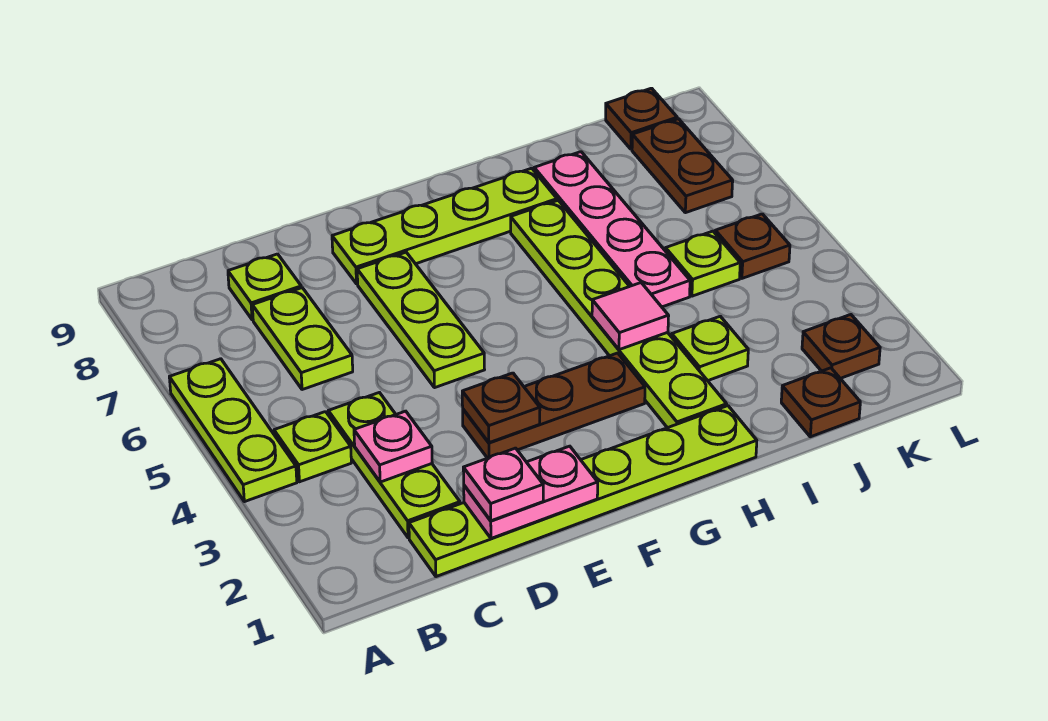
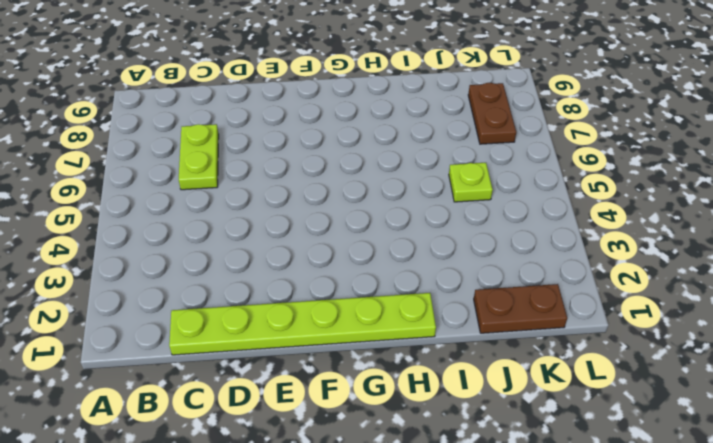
brown plate J1:K1 level 1 -> brown plate J1 level 1
none -> lime plate A4:A6 level 1
none -> lime plate B4 level 1
none -> lime plate C2:C4 level 1

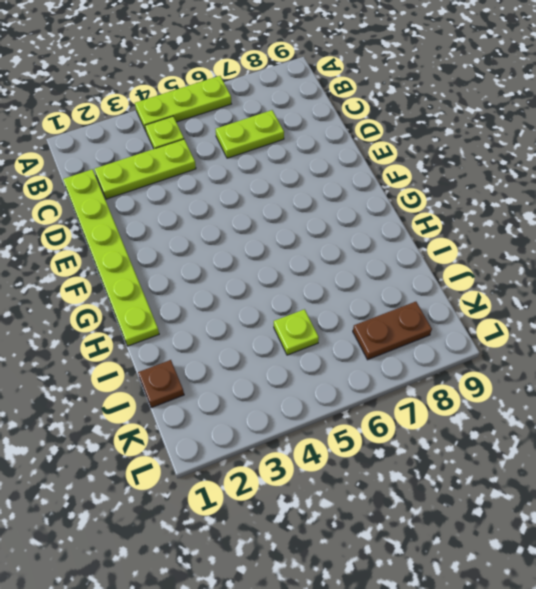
none -> lime plate C8 level 1
none -> brown plate E3:G3 level 1
none -> lime plate E5:E7 level 1

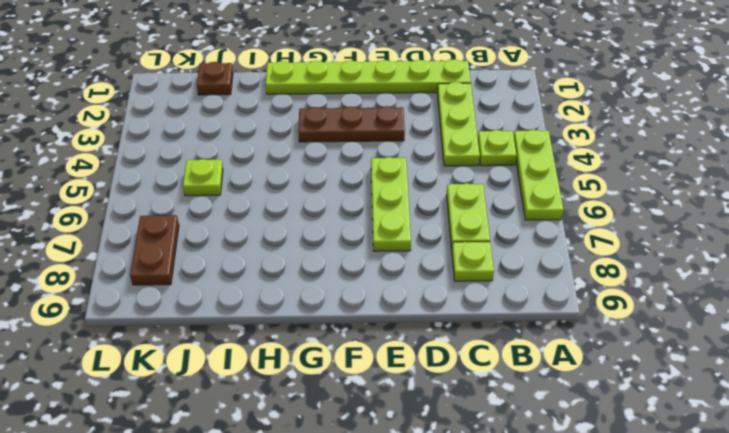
none -> lime plate E8:H8 level 1
none -> lime plate H2:H7 level 1
none -> lime plate I3 level 1

